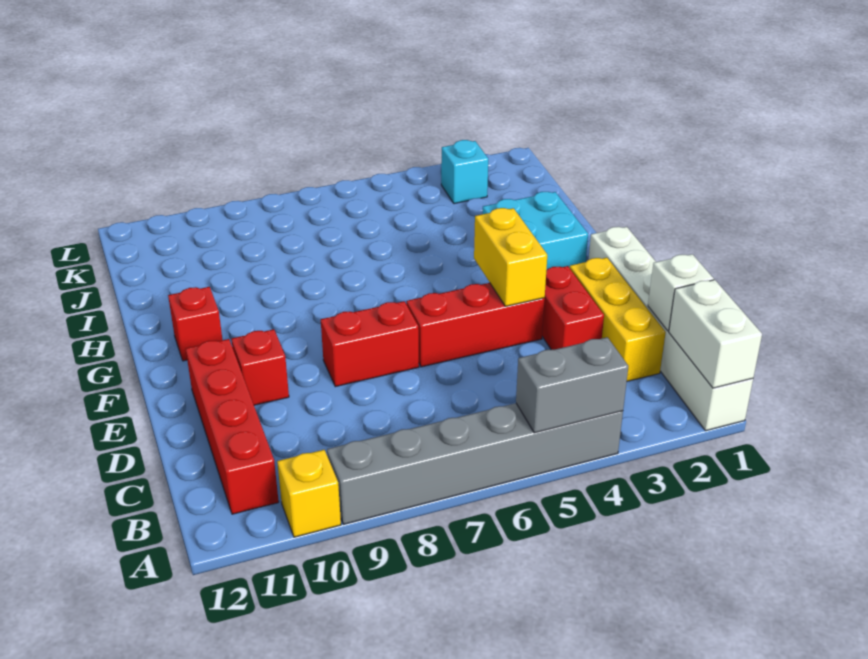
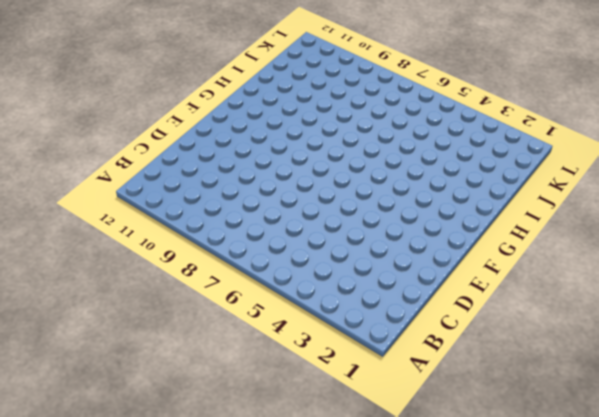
none -> white brick A1:F1 level 1
none -> grey brick A4:A9 level 1
none -> yellow brick A10 level 1

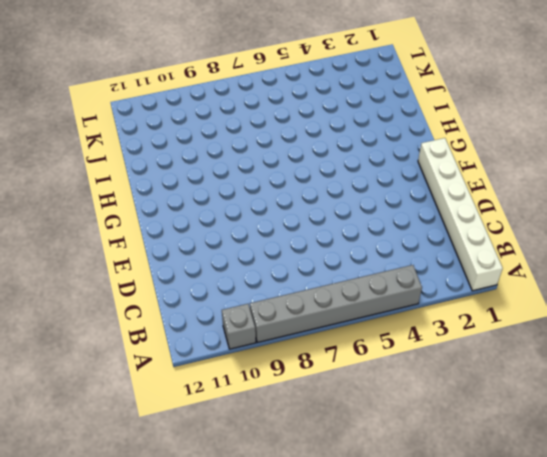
grey brick A10 level 1 -> yellow brick A10 level 1
none -> red brick B11:E11 level 1
none -> yellow brick C2:E2 level 1
none -> red brick D3:E3 level 1

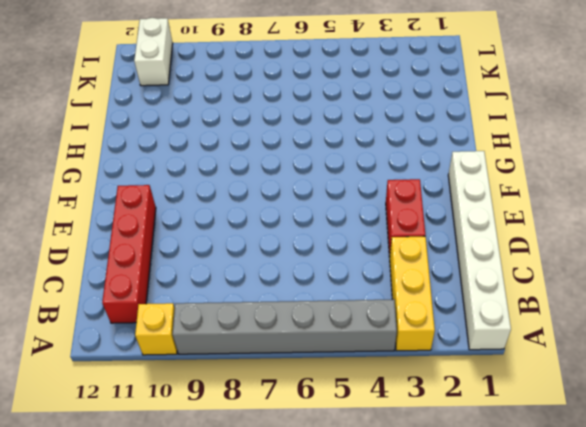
yellow brick A3:C3 level 1 -> yellow brick C2:E2 level 1
white brick K11:L11 level 1 -> white brick A1:B1 level 2
none -> red brick E4:E6 level 1
none -> red brick E7:E8 level 1
none -> red brick E10 level 1

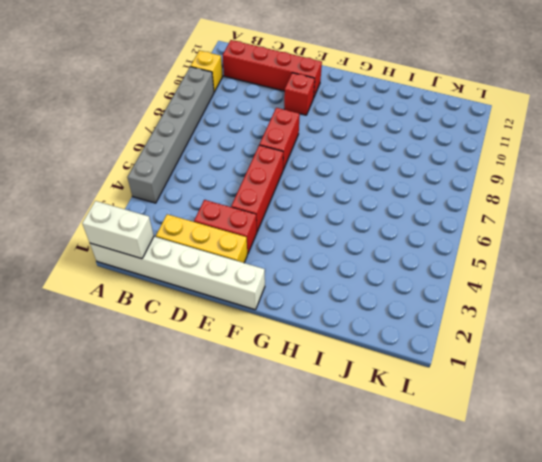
none -> cyan brick G2:H3 level 1
none -> red brick G11 level 1
none -> cyan brick K3 level 1

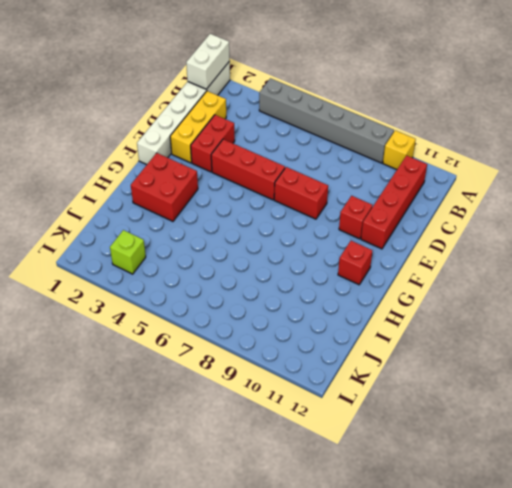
red brick G2:H3 level 1 -> cyan brick G2:H3 level 1
lime brick K3 level 1 -> cyan brick K3 level 1
none -> grey brick A4:A5 level 2
none -> white brick C1 level 2
none -> yellow brick E4:F4 level 2

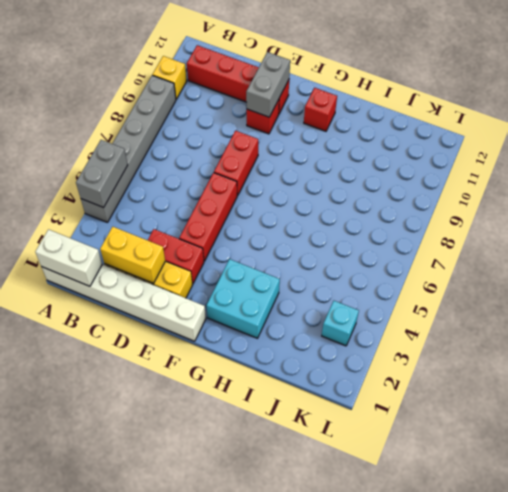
yellow brick C2:D2 level 2 -> yellow brick E4:F4 level 2
grey brick E10:E11 level 2 -> none
none -> white brick C1 level 2

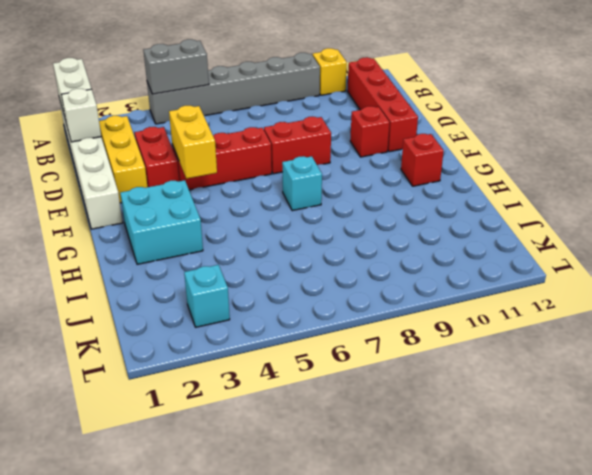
cyan brick G7 level 1 -> none

